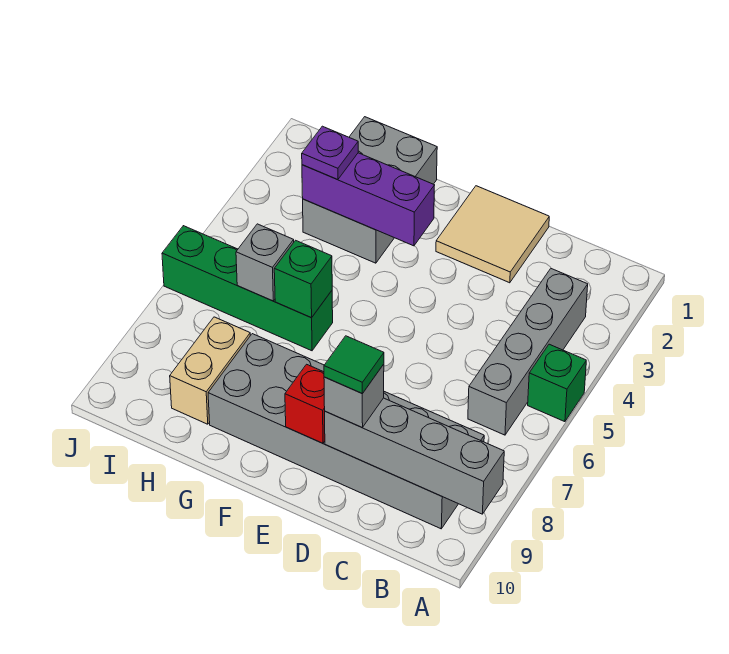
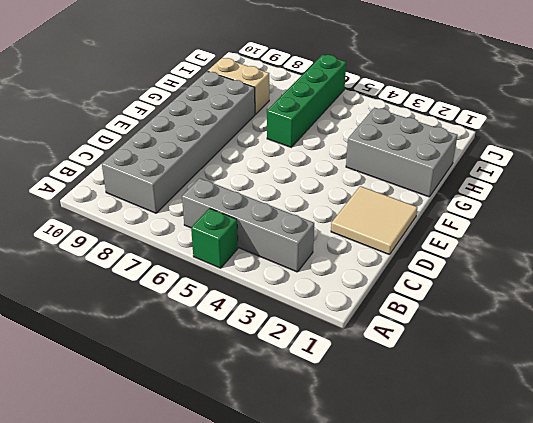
none -> grey brick A9:D9 level 2
none -> red brick E9 level 2
none -> purple brick F3:H3 level 2

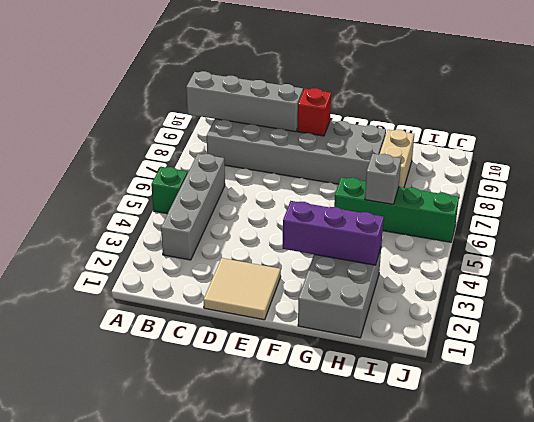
none -> green brick G6 level 2
none -> grey brick D9 level 3
none -> purple plate H3 level 3

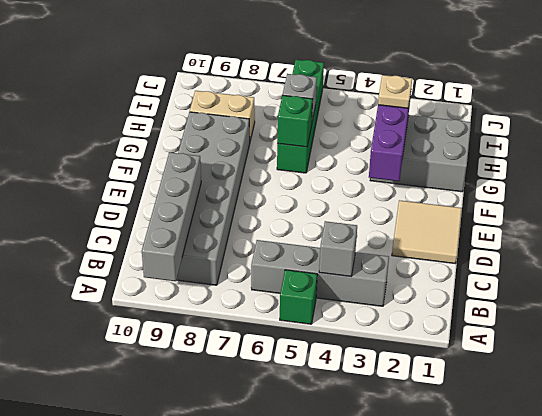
grey brick B4 level 2 -> grey brick D9 level 3
tan plate H3 level 3 -> purple plate H3 level 3
none -> red brick E9 level 2
none -> green tile D9 level 4

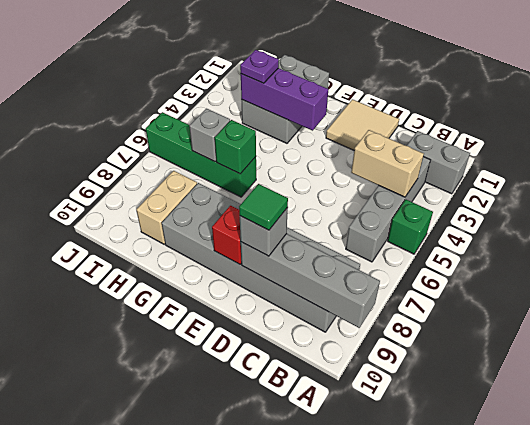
grey brick A2:B2 level 1 -> none
tan brick B4:C4 level 2 -> none

